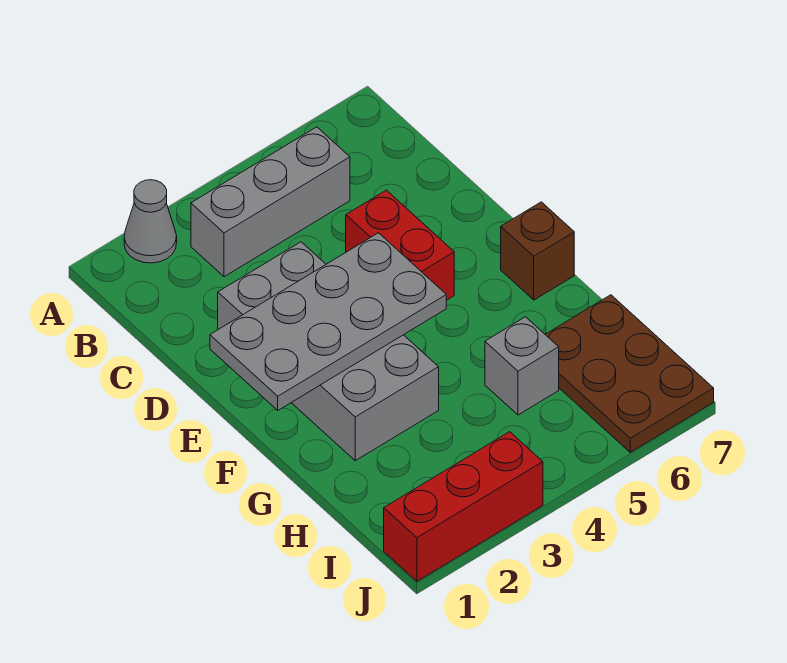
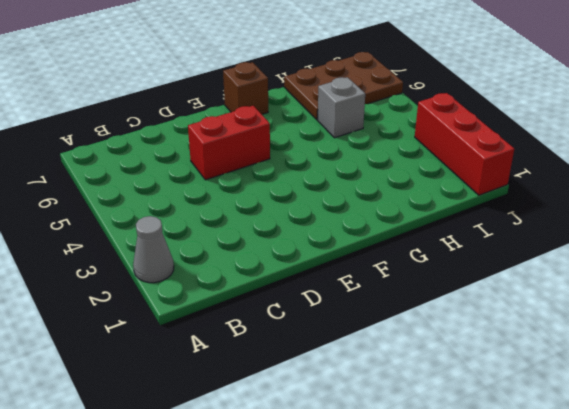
none -> grey brick B3:B5 level 1
none -> grey brick D2:G3 level 1

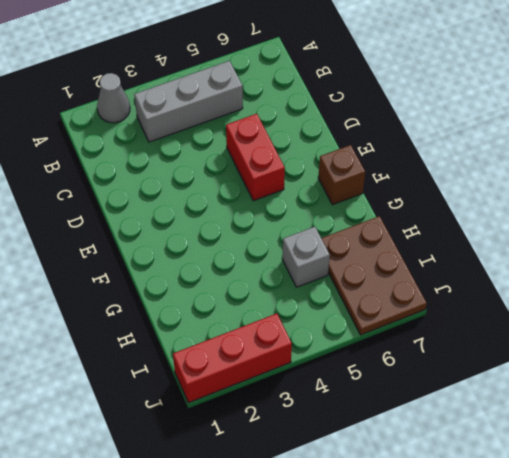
none -> grey brick D2:G3 level 1
none -> grey plate E1:F4 level 2

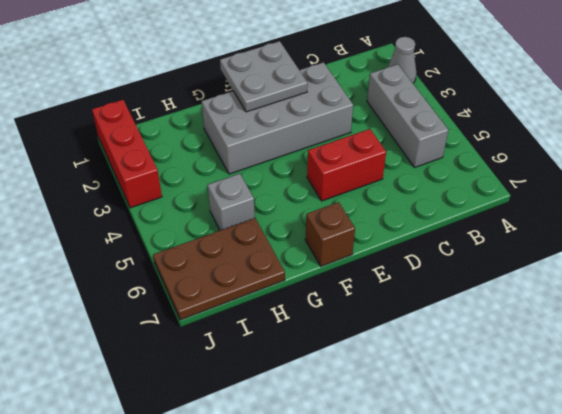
grey plate E1:F2 level 2 -> grey plate E1:F4 level 2

